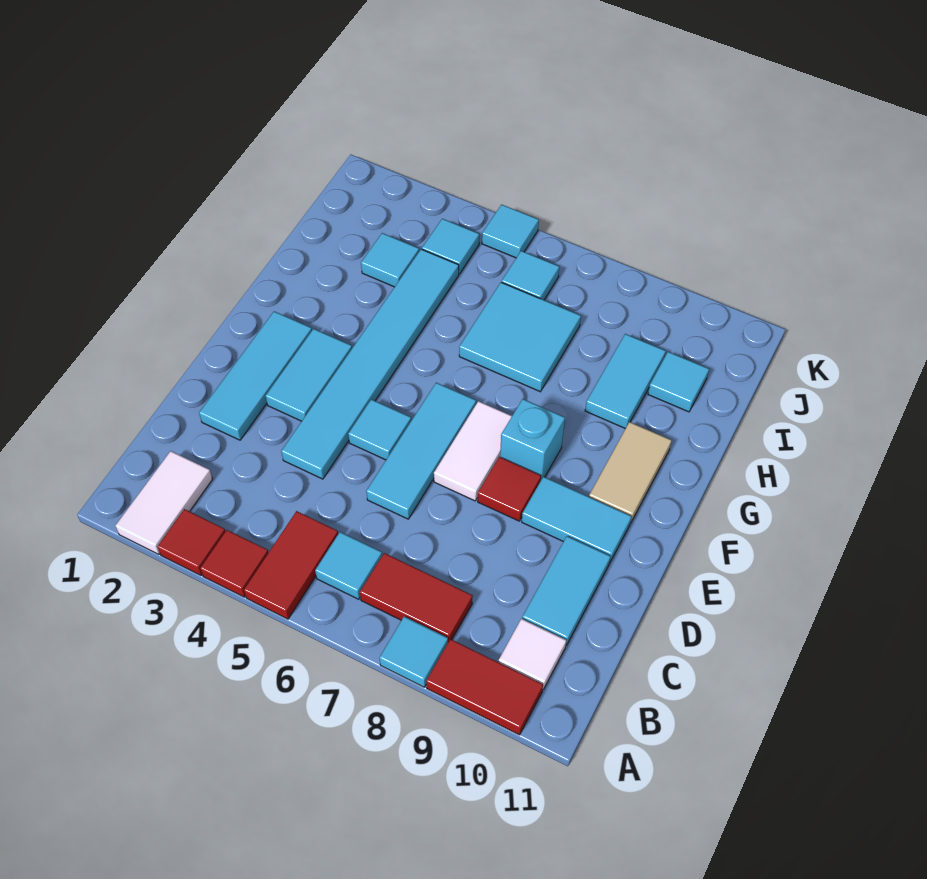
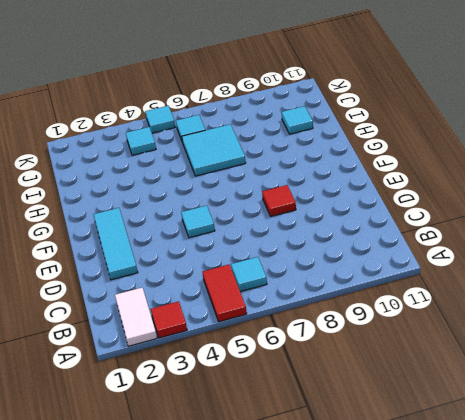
none -> red tile A4 level 1
none -> cyan tile A8 level 1
none -> red tile A9:A10 level 1

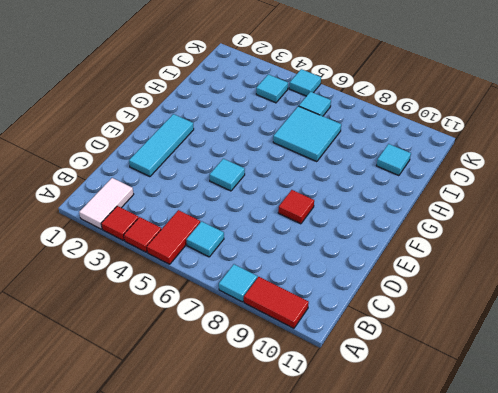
none -> red tile B7:B8 level 1
none -> white tile B10 level 1
none -> cyan tile C10:D10 level 1

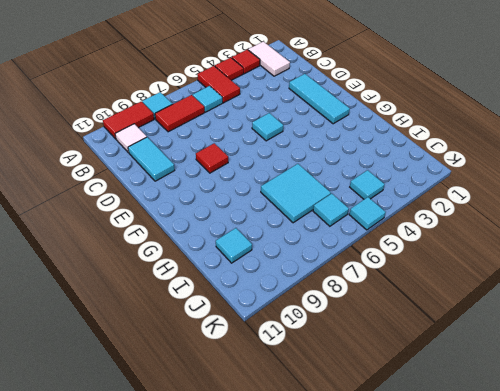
none -> cyan tile D4:I4 level 1
none -> cyan tile D6:F6 level 1
none -> cyan tile E3:F3 level 1

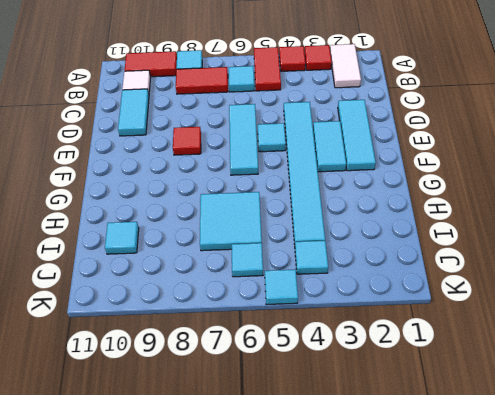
none -> white tile E7:F7 level 1
none -> cyan tile E9:E10 level 1
none -> cyan brick F8 level 1

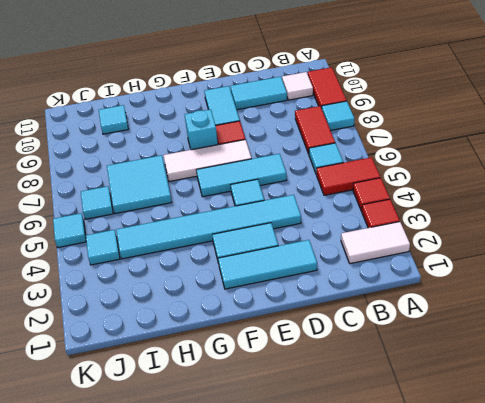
white tile E7:G7 level 1 -> white tile E7:F7 level 1
none -> tan tile F10:G10 level 1
none -> cyan tile H9:I9 level 1
none -> cyan tile I3 level 1

